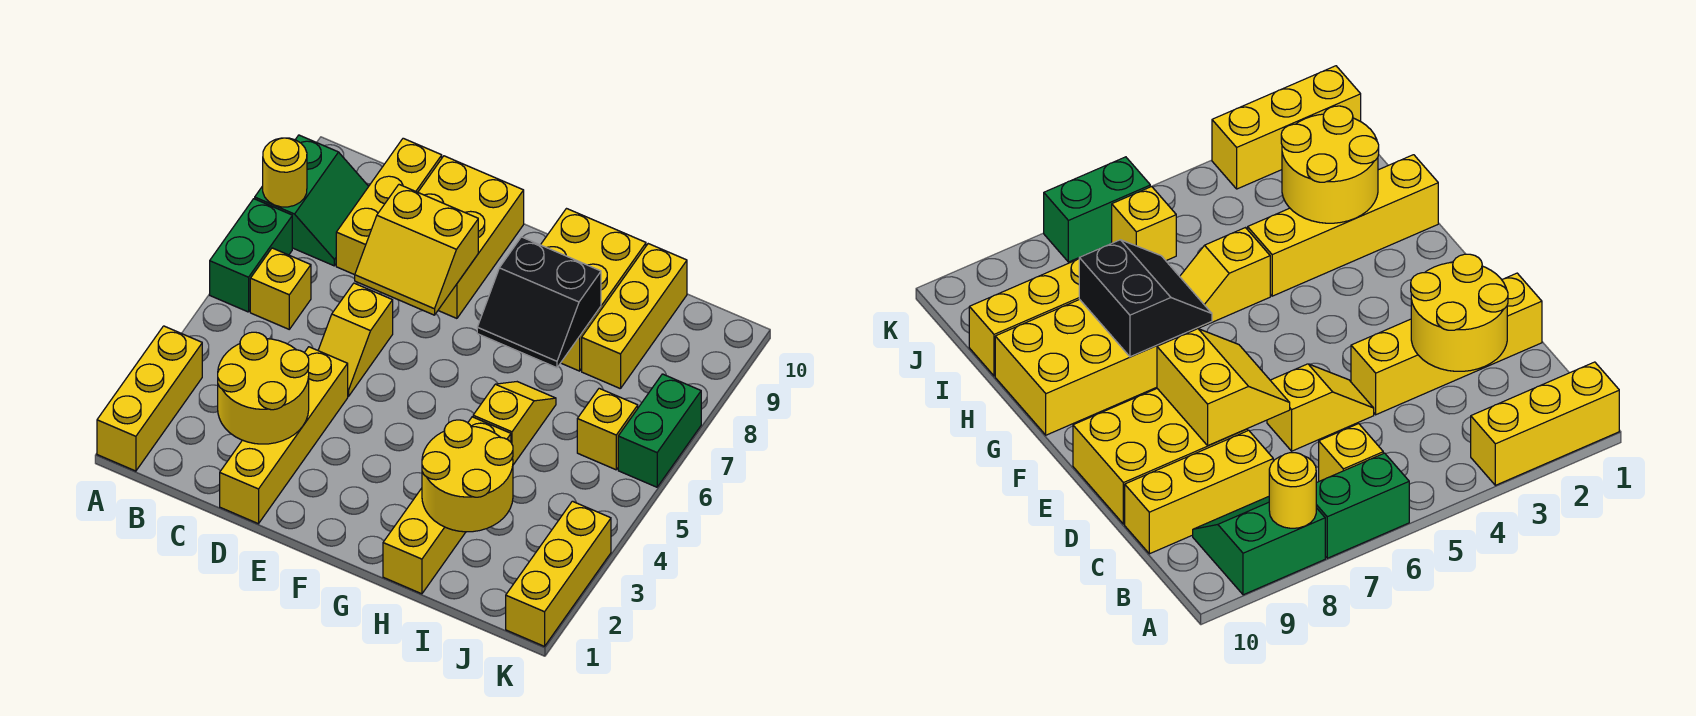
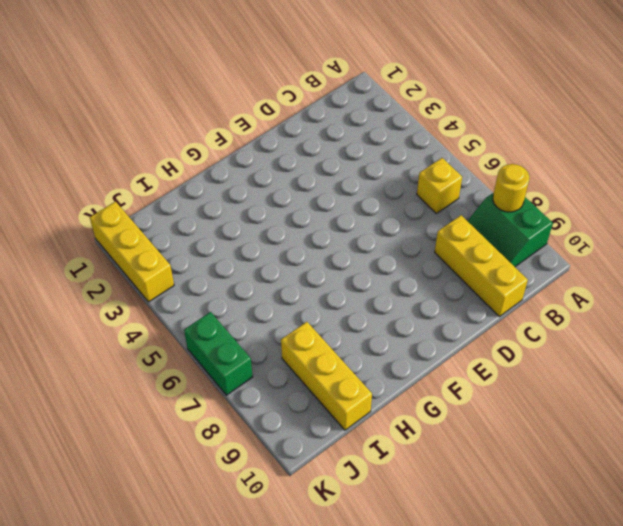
none -> yellow brick A1:A3 level 1
none -> green brick A6:A7 level 1
none -> yellow brick D1:D4 level 1

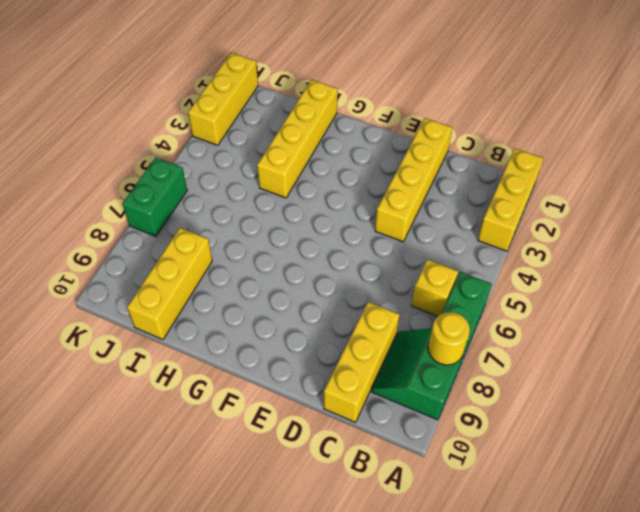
none -> yellow slope D5:D6 level 1 top 6
none -> yellow brick D8:E10 level 1
none -> yellow brick G8:H10 level 1

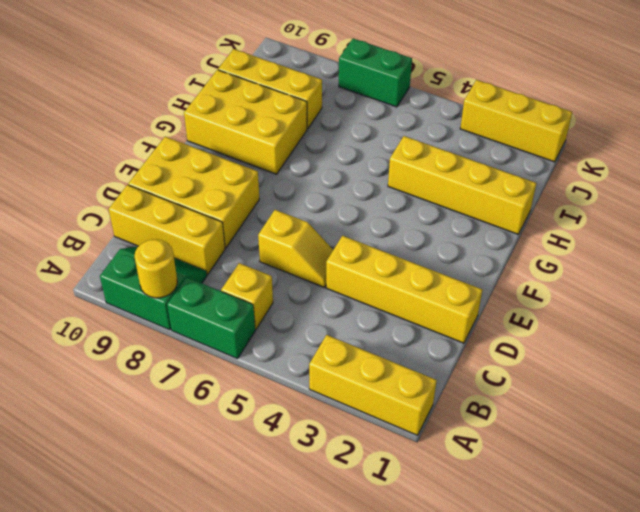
none -> yellow slope H5:H6 level 1 top 5
none -> yellow brick J6 level 1
none -> yellow round brick C2:D3 level 2

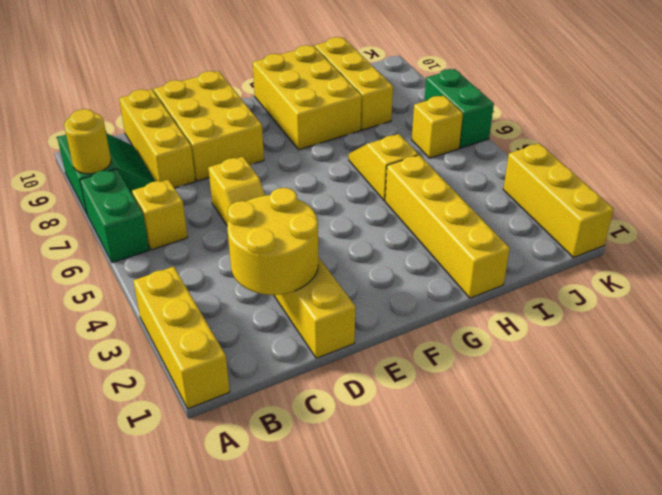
none -> yellow slope D7:E8 level 2 top 8
none -> black slope G7:H8 level 2 top 8
none -> yellow round brick H2:I3 level 2

